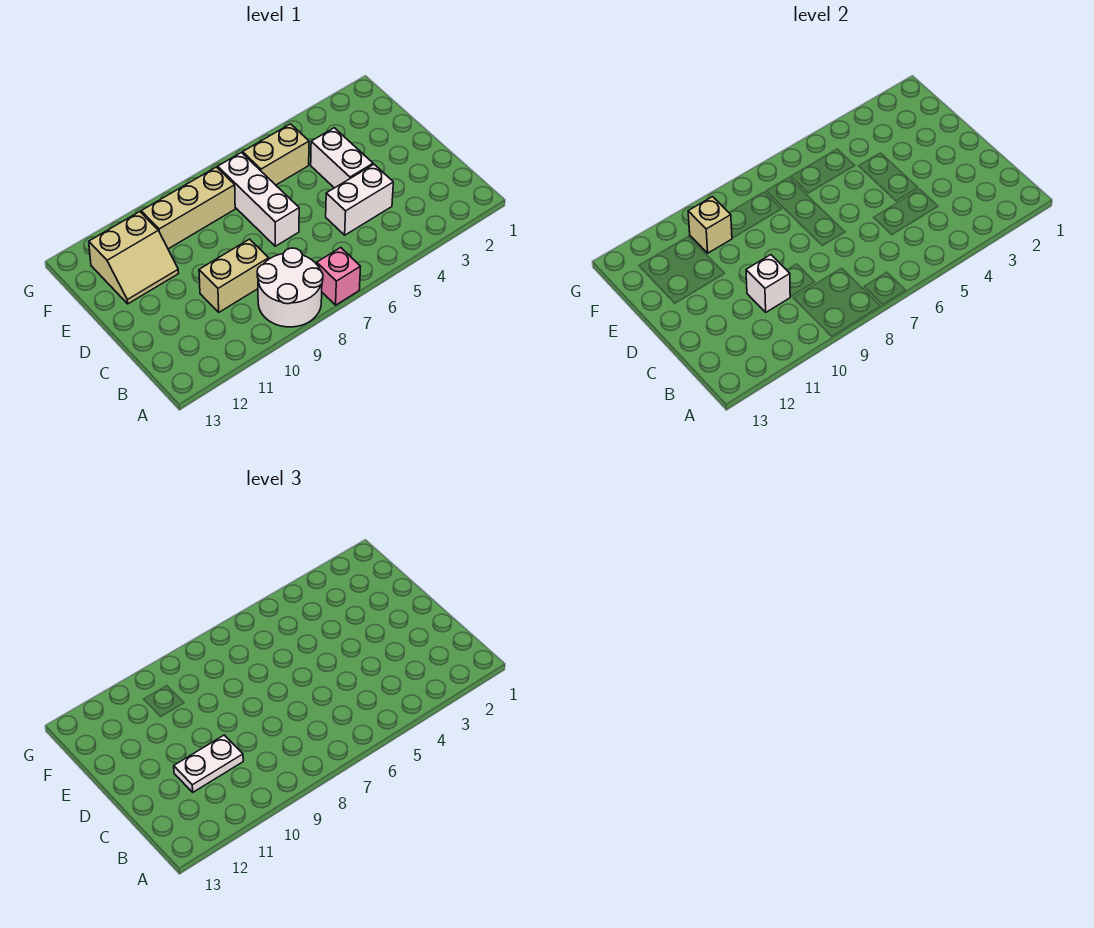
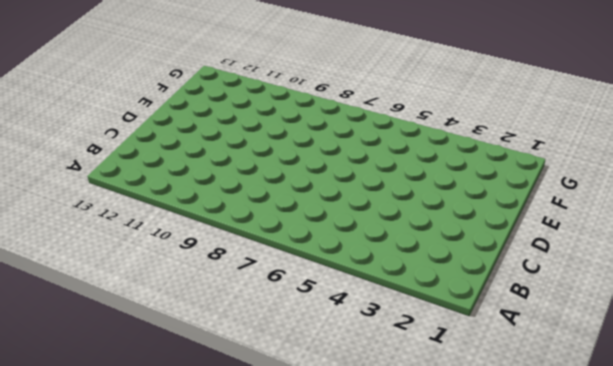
none -> pink brick A7 level 1
none -> white round brick A8:B9 level 1
none -> white brick C4:C5 level 1

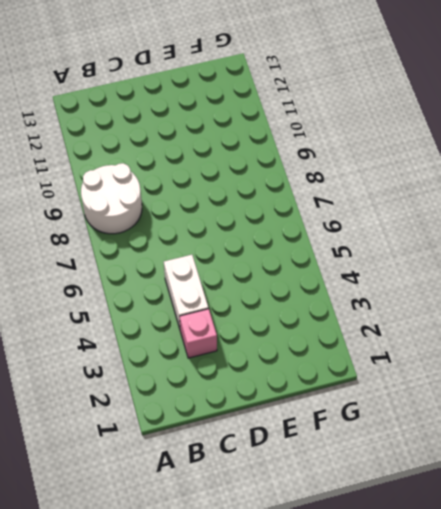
pink brick C3 level 1 -> pink brick A7 level 1
none -> tan brick C9:C10 level 1
none -> white brick D4:E4 level 1
none -> white brick D7:F7 level 1

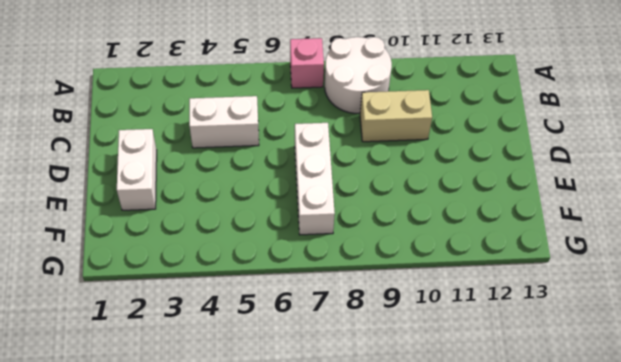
white brick D2:E2 level 1 -> white brick D4:E4 level 1
none -> tan slope E11:F12 level 1 top F
none -> tan brick F5:F6 level 1
none -> tan brick F8:F10 level 1

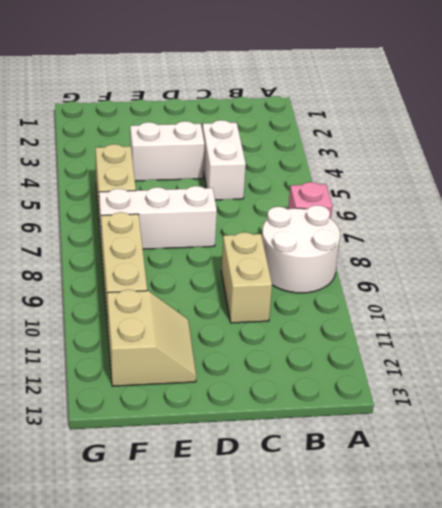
none -> white brick C10 level 2
none -> tan brick F10 level 2
none -> white plate C10:C11 level 3

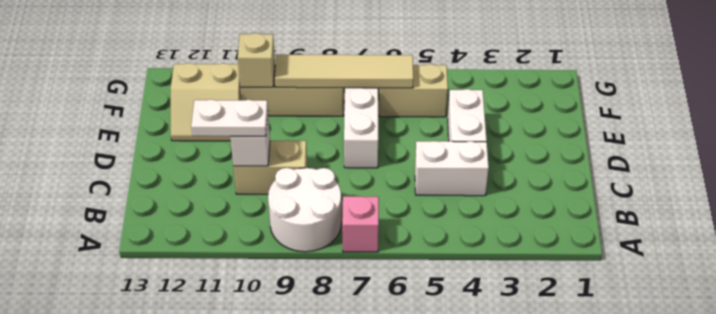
tan tile F6:F9 level 2 -> none

